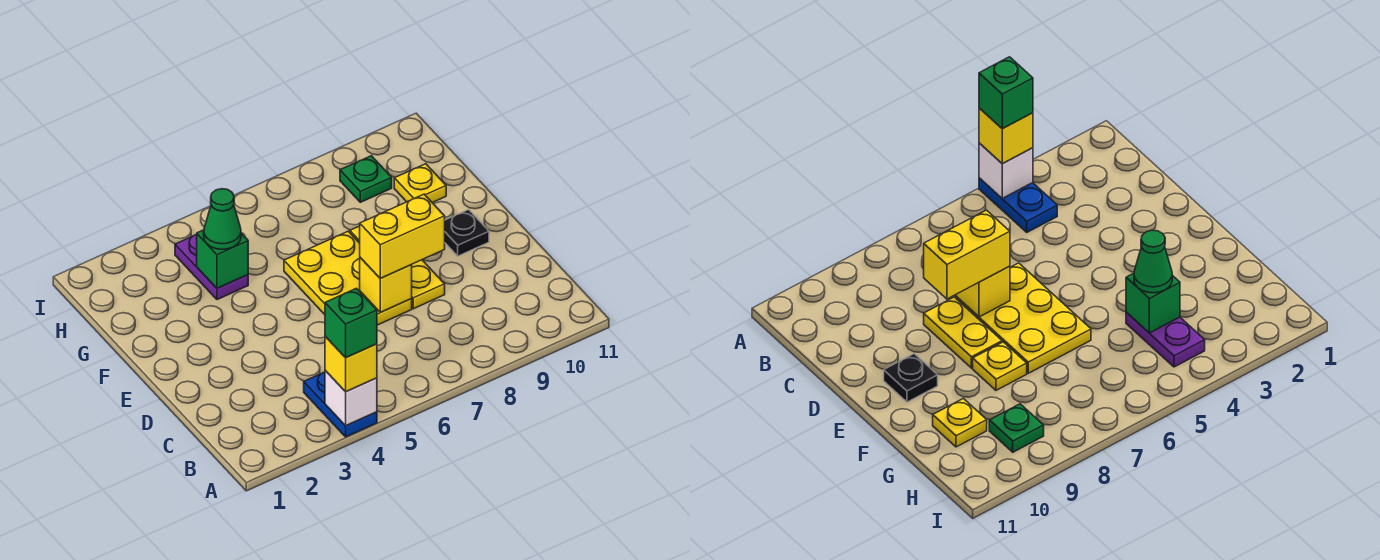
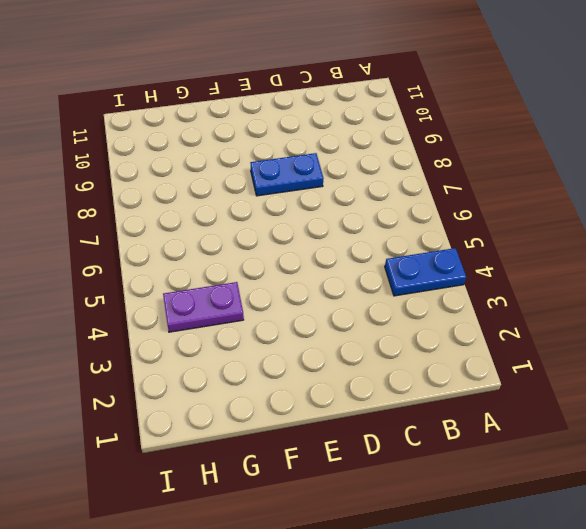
blue plate D8:E8 level 1 -> yellow plate D8:E8 level 1
none -> yellow plate D6:F7 level 1
none -> black plate E10 level 1
none -> yellow plate F8 level 1

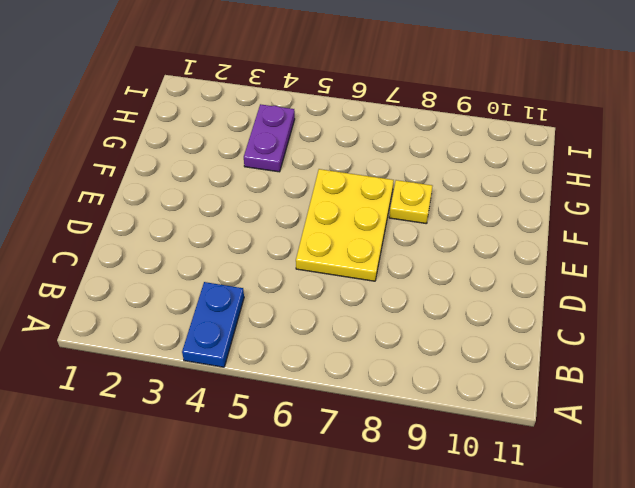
none -> yellow plate D8:E8 level 1
none -> black plate E10 level 1
none -> yellow plate G10 level 1

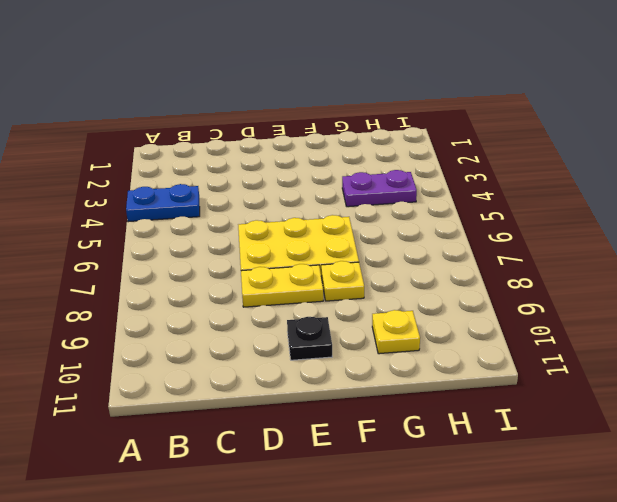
none -> green plate H9 level 1
none -> white brick A4 level 2
none -> yellow brick D7 level 2

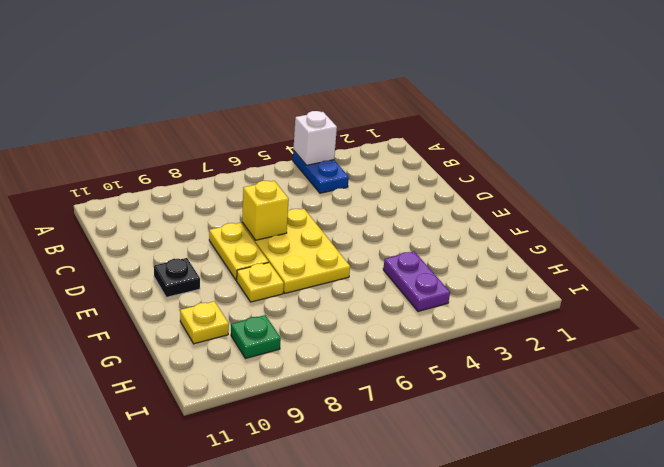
none -> green brick G4 level 2
none -> yellow brick A4 level 3
none -> yellow brick D7:D8 level 3

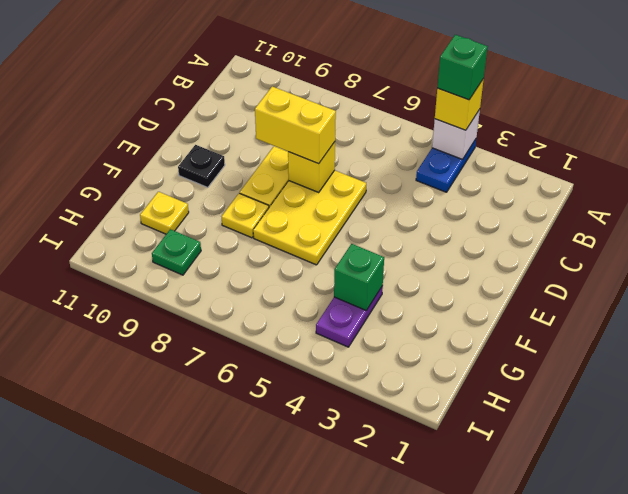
none -> green cone G4 level 3

